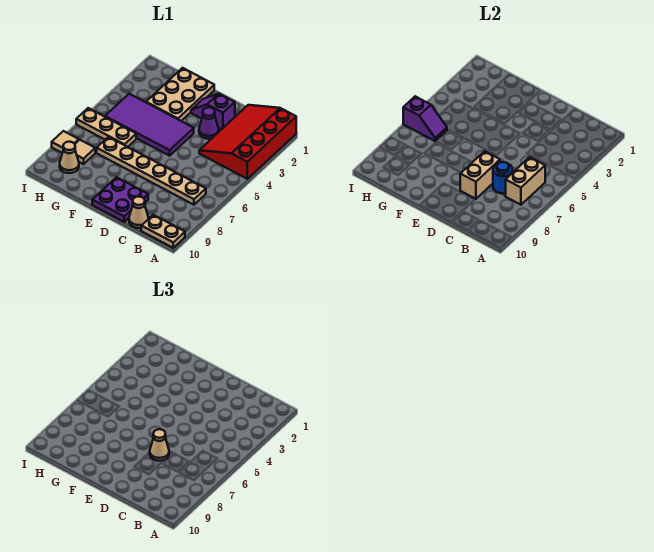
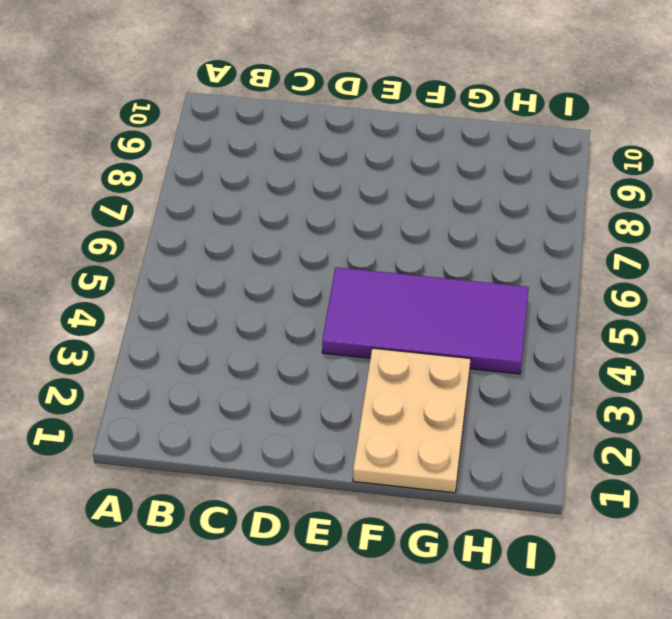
none -> red slope A1:C4 level 1 top A
none -> tan plate A10:B10 level 1
none -> tan plate B7:G7 level 1

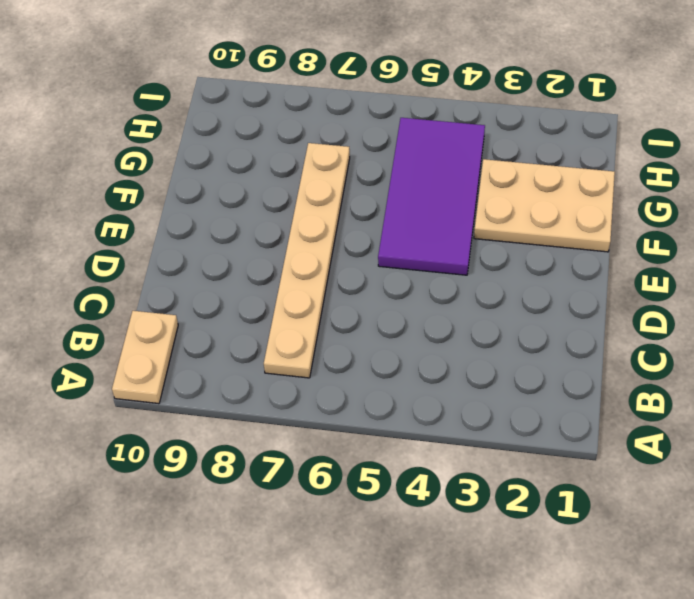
none -> red slope A1:C4 level 1 top A
none -> tan cone C10 level 1
none -> purple slope D2:E2 level 1 top D

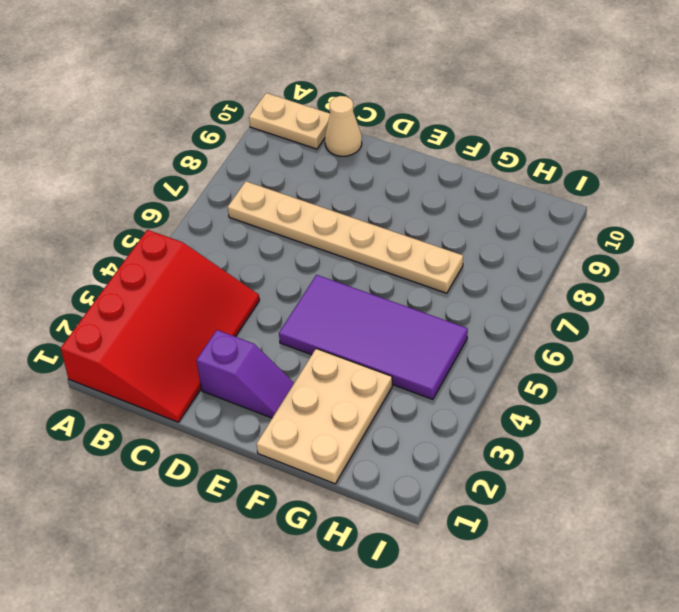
none -> purple cone D3 level 1
none -> purple plate D9:E10 level 1
none -> tan plate G6:I6 level 1

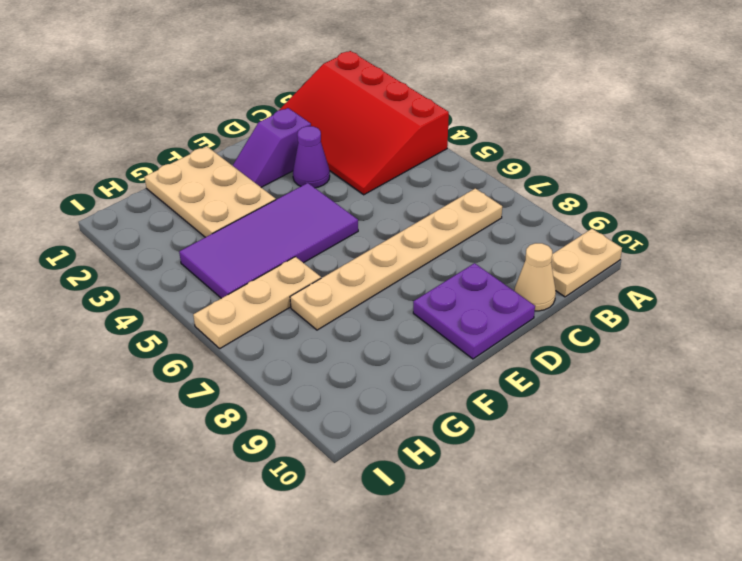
none -> tan tile H8 level 1
none -> tan cone H9 level 1
none -> tan tile I8 level 1

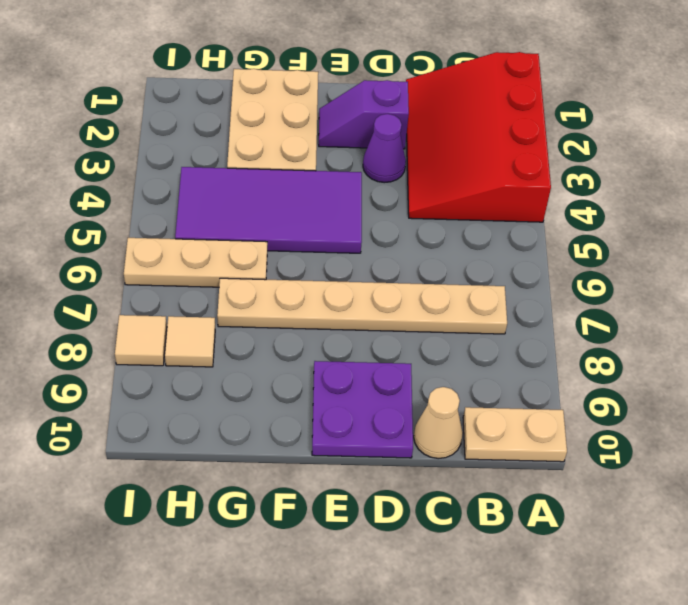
none -> tan cone H9 level 1
none -> tan brick B6:B7 level 2
none -> blue round brick C7 level 2

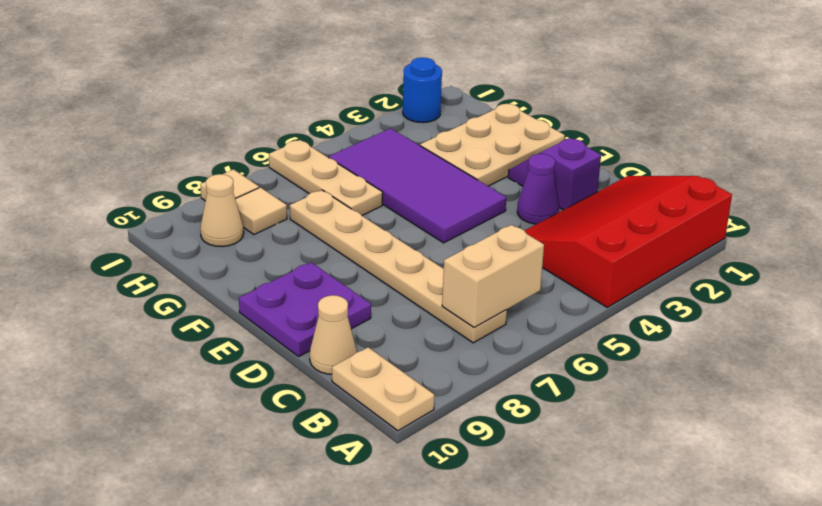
blue round brick I2 level 1 -> blue round brick C7 level 2
none -> tan brick D7:D8 level 2
none -> purple slope H6:I6 level 2 top I
none -> tan cone D7 level 3

